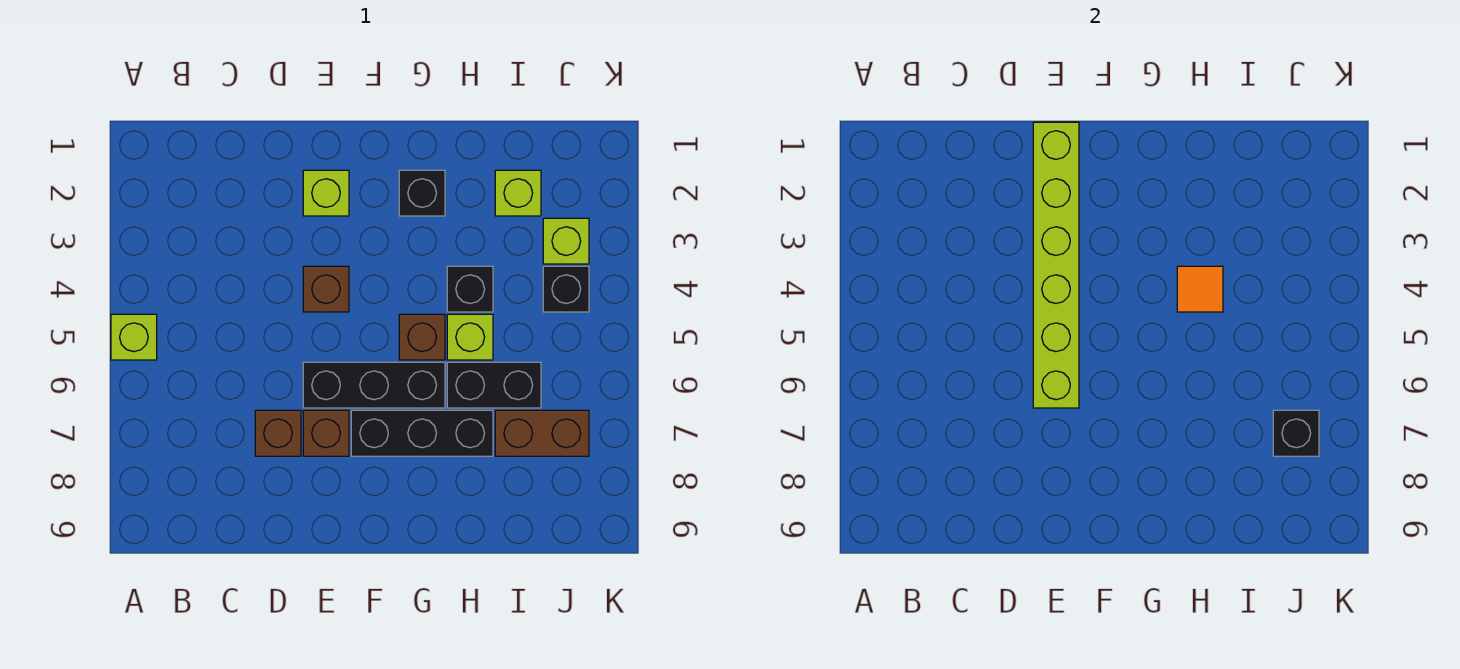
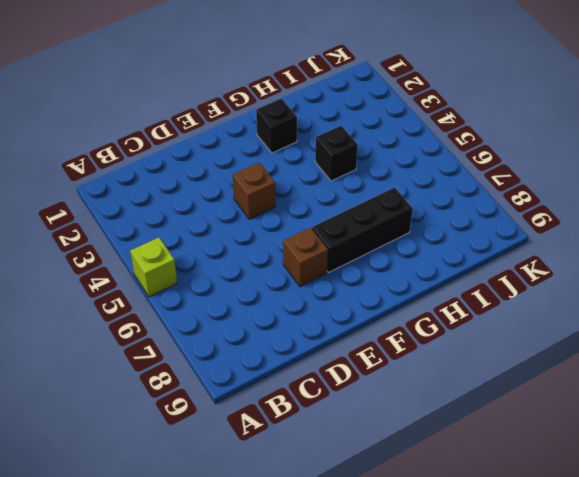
none -> brown brick D7 level 1
none -> lime brick E2 level 1
none -> black brick E6:G6 level 1

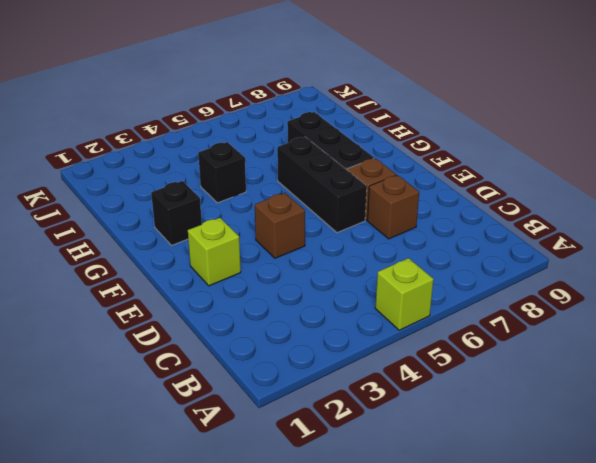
none -> brown brick G5 level 1
none -> lime brick H5 level 1
none -> black brick H6:I6 level 1

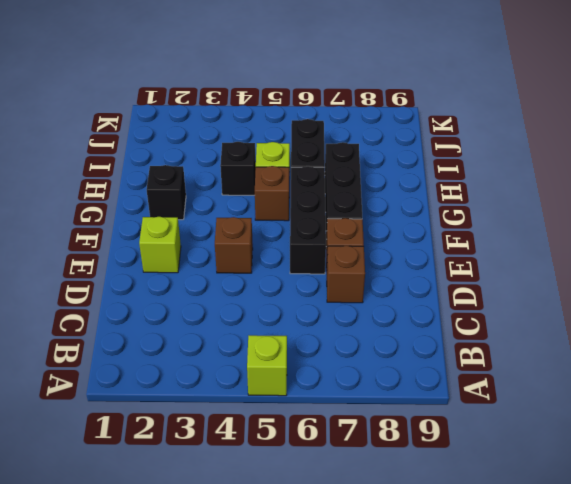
none -> lime brick I2 level 1
none -> brown brick I7:J7 level 1
none -> lime brick J3 level 1

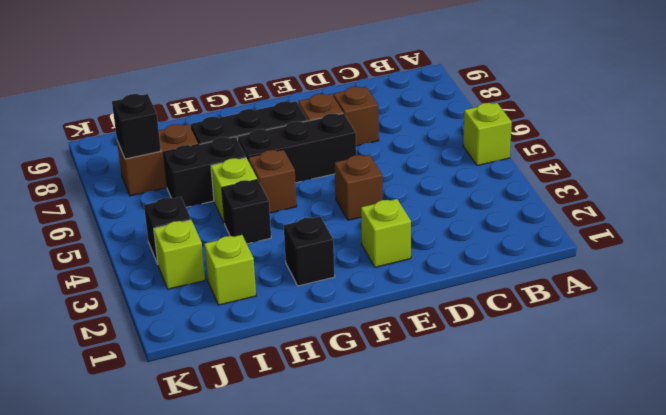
none -> lime brick E1:E6 level 2
none -> orange tile H4 level 2

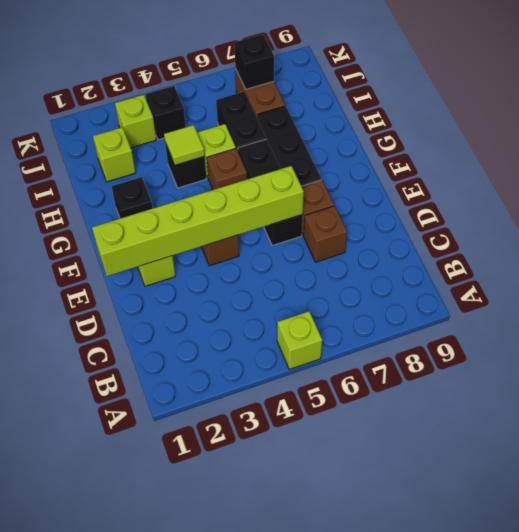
lime tile H4 level 2 -> orange tile H4 level 2

